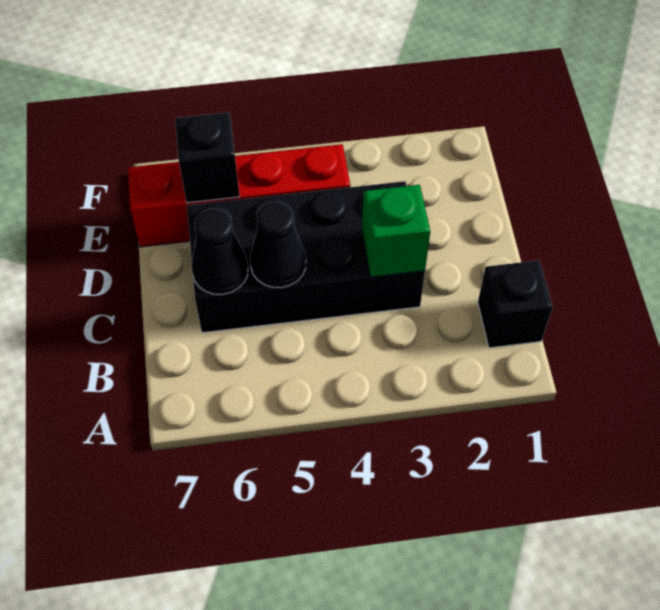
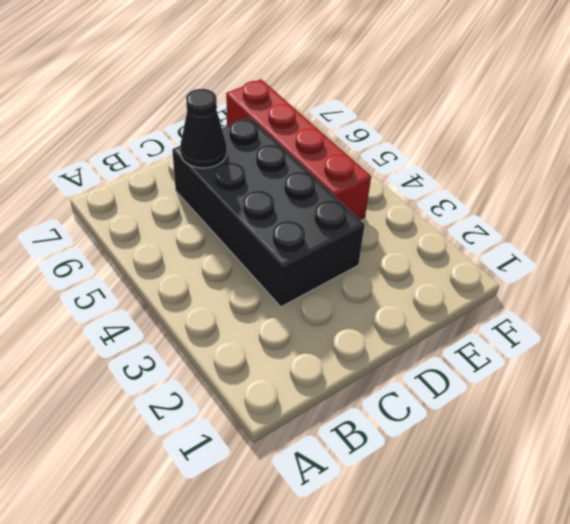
none -> black brick B1 level 1
none -> green brick C3 level 2

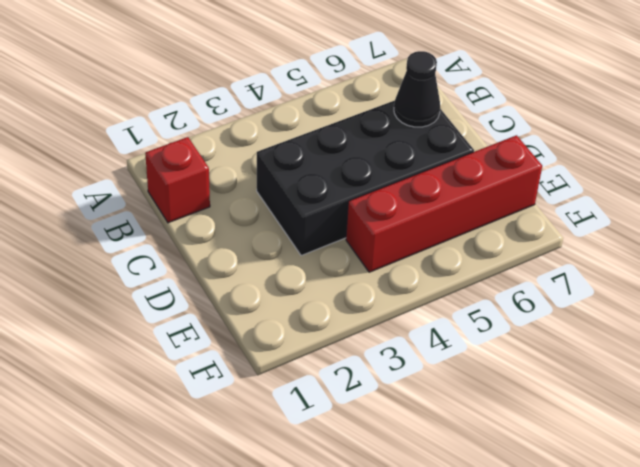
red brick B1 level 1 -> black brick B1 level 1
none -> green brick C3 level 2
none -> black cone C5 level 2

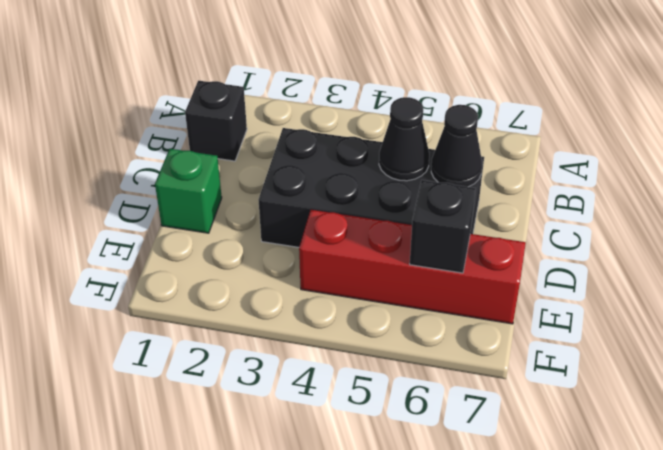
green brick D1 level 1 -> green brick C3 level 2

